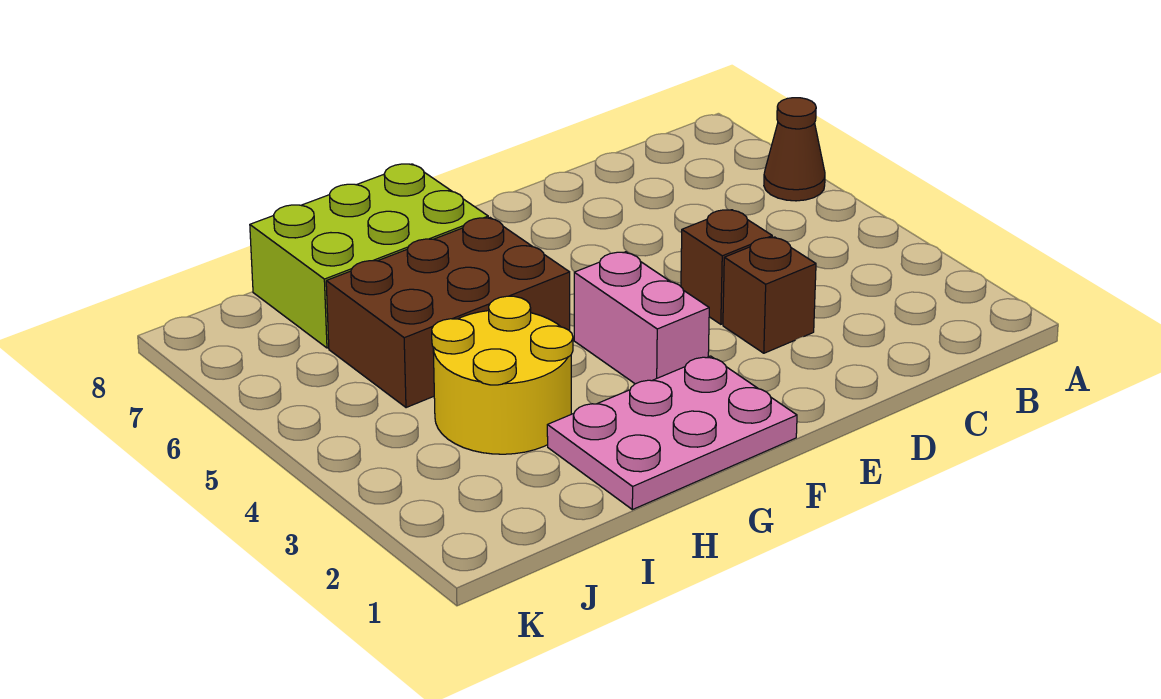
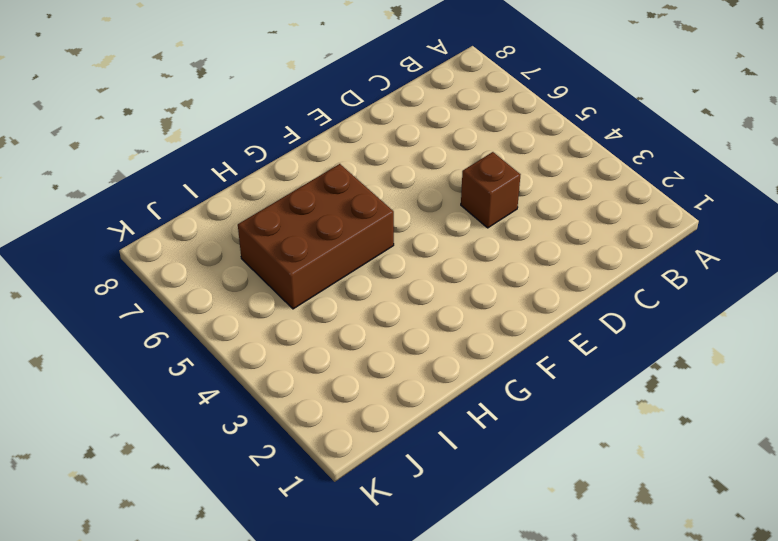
none -> brown cone A6 level 1
none -> brown brick D3 level 1

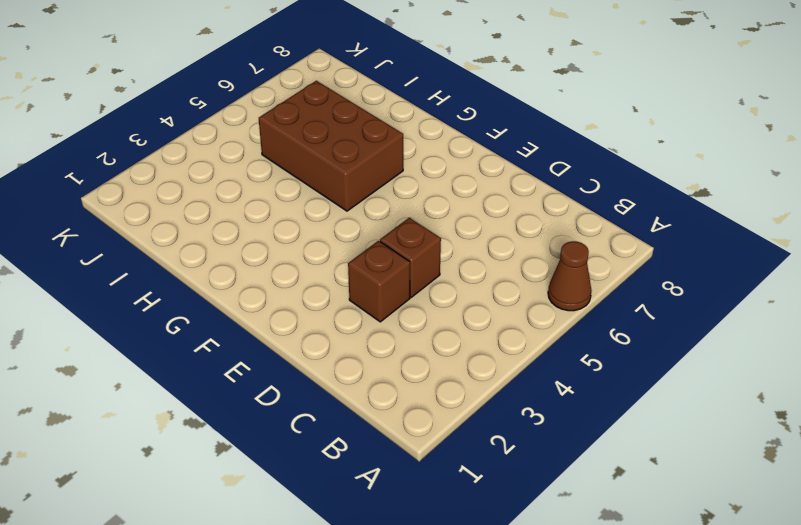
none -> pink plate F1:H2 level 1
none -> pink brick F3:F4 level 1

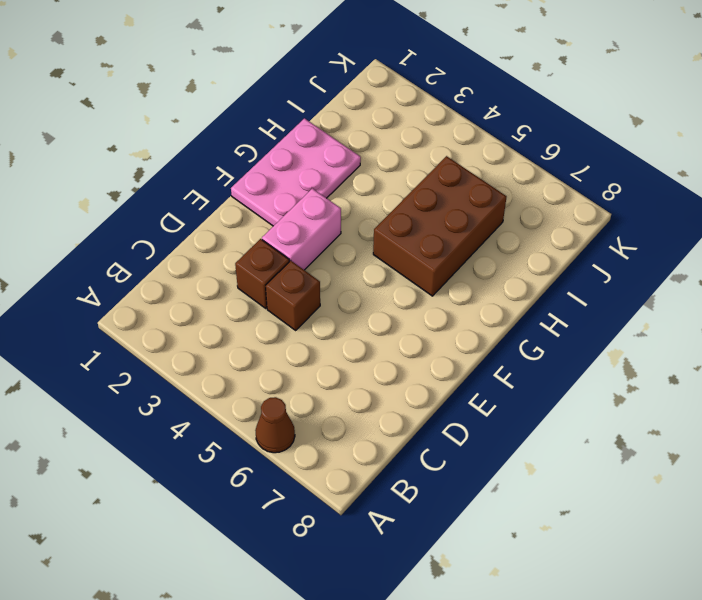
pink brick E3:F3 level 1 -> pink brick F3:F4 level 1
none -> lime brick G7:I8 level 1
none -> yellow round brick H3:I4 level 1

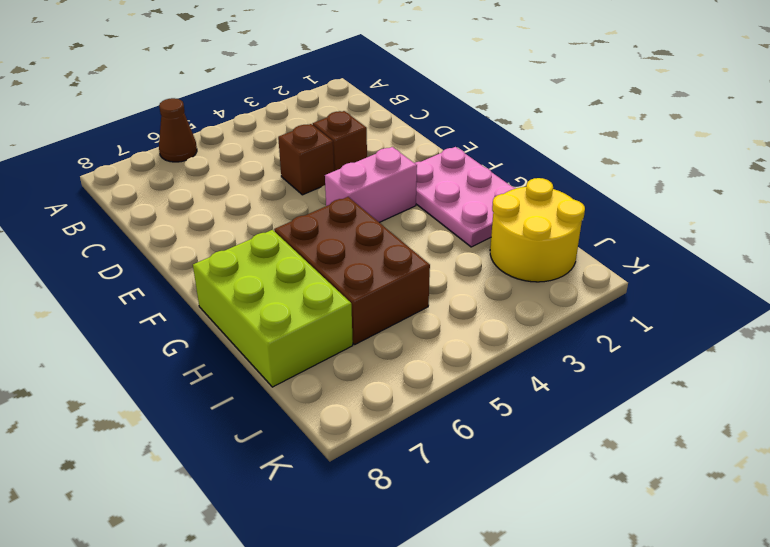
yellow round brick I1:J2 level 1 -> yellow round brick H3:I4 level 1

